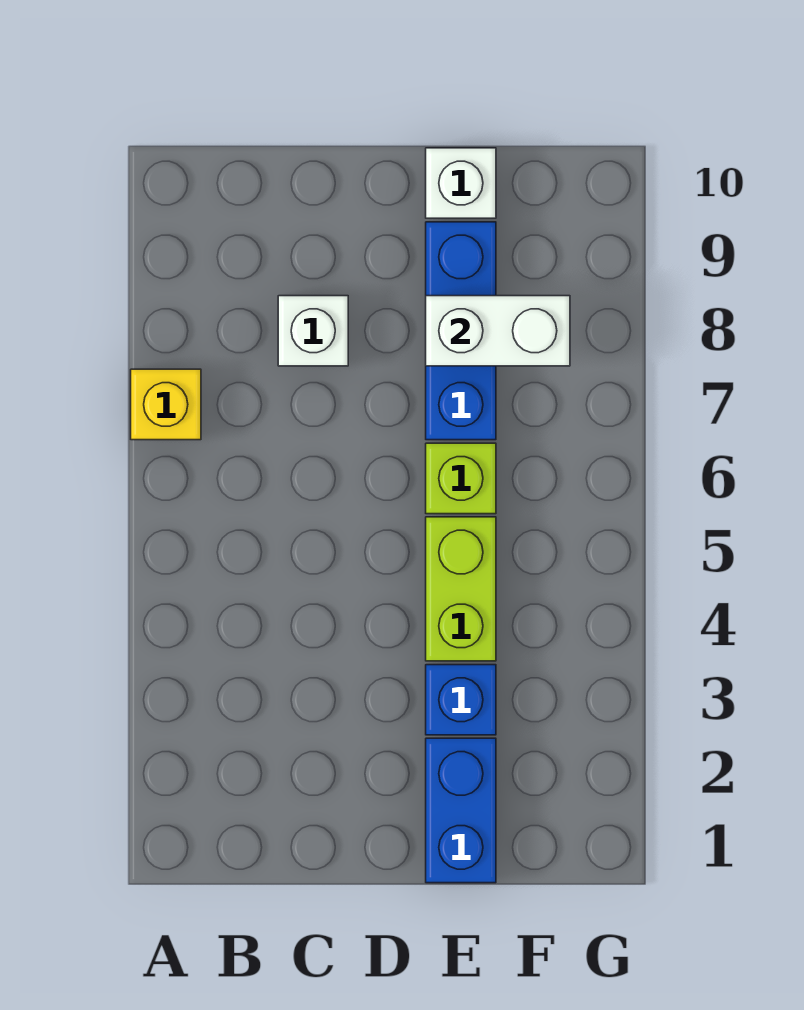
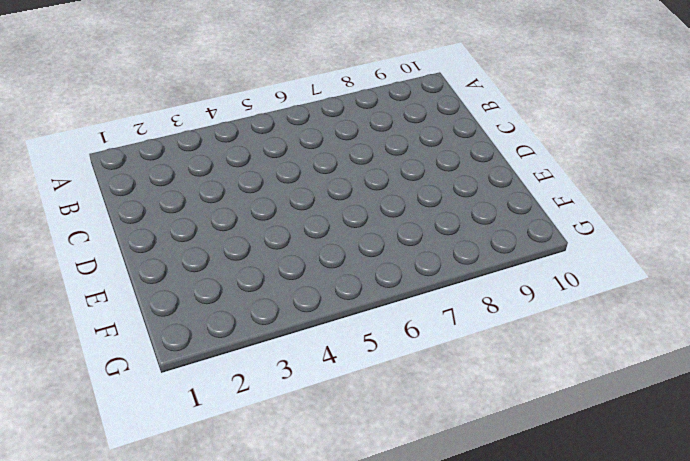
none -> yellow brick A7 level 1
none -> white brick C8 level 1

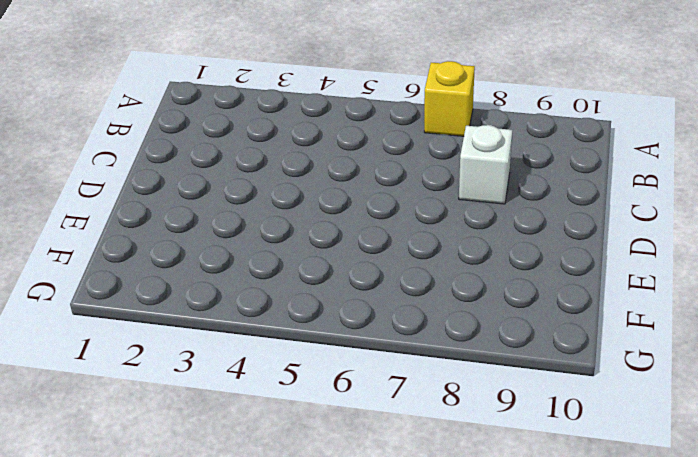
none -> blue brick E1:E2 level 1
none -> blue brick E3 level 1

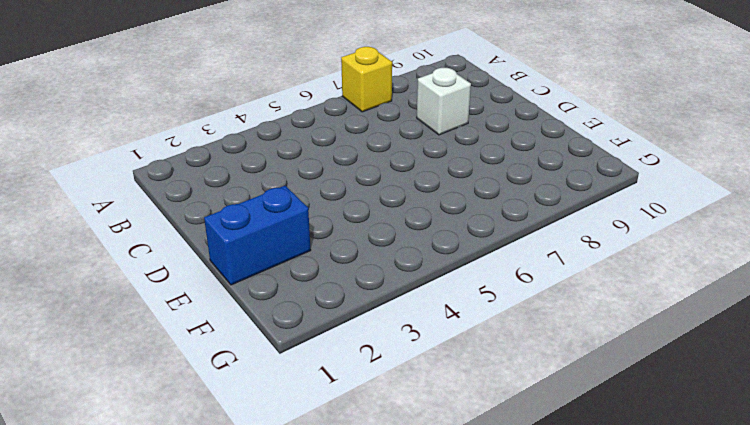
none -> blue brick E3 level 1
none -> lime brick E4:E5 level 1

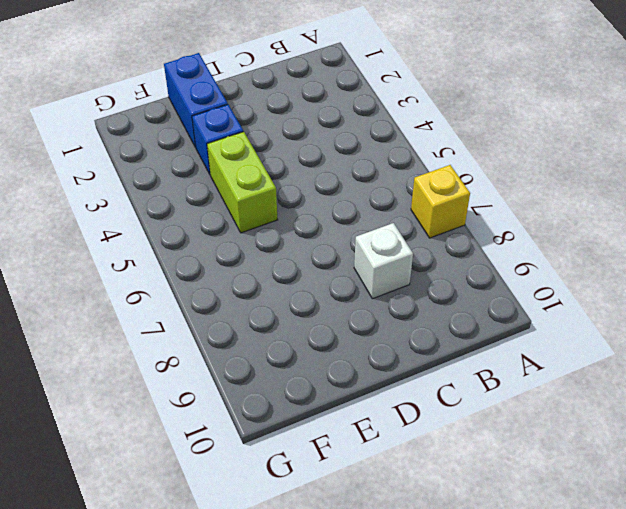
none -> lime brick E6 level 1
none -> blue brick E7:E9 level 1

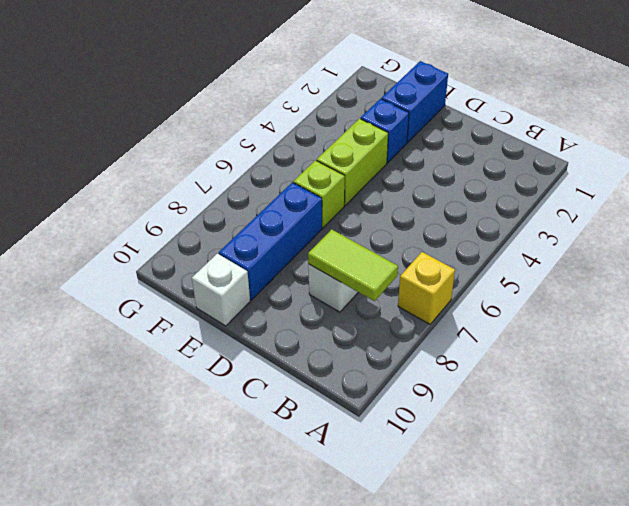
lime tile B8:C8 level 2 -> none
none -> white brick E8:F8 level 2

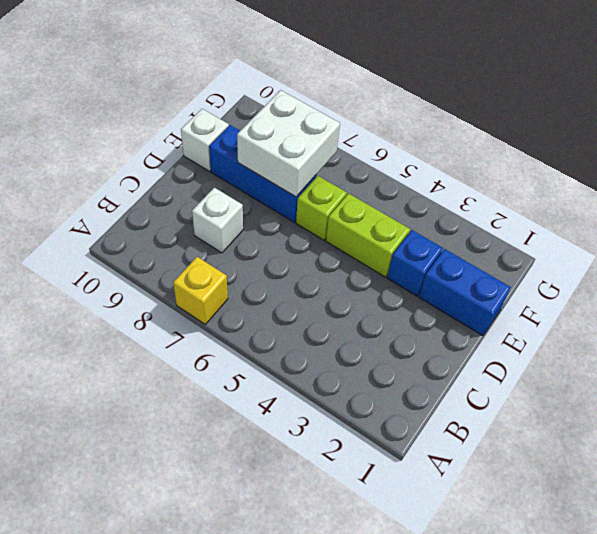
white brick E7:F8 level 2 -> white brick E8:F8 level 2

